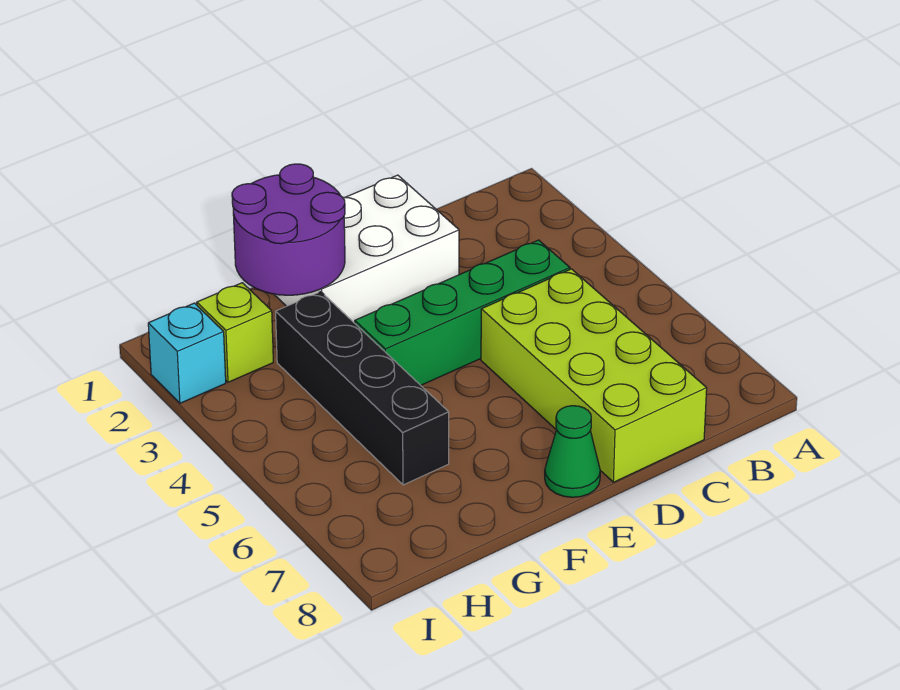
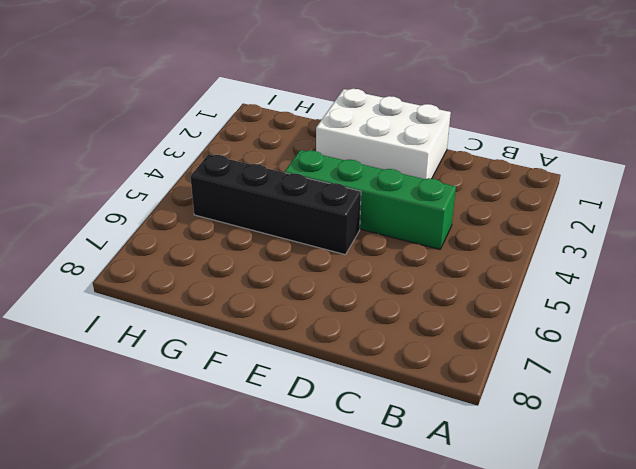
black brick E5:H5 level 1 -> black brick G3:G6 level 1
none -> lime brick C5:D8 level 1
none -> green cone E8 level 1

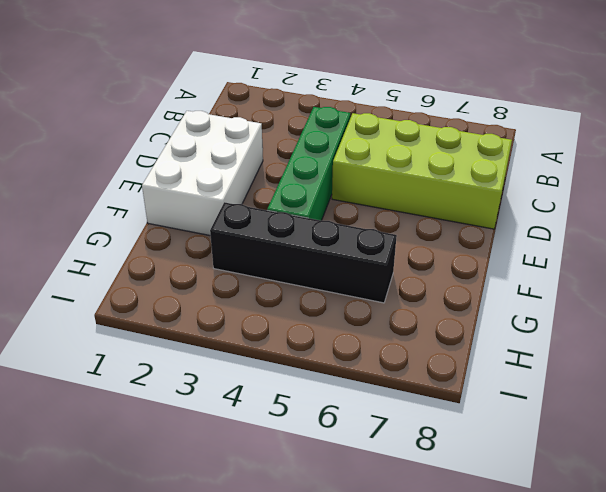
none -> green cone E8 level 1
none -> lime brick H2 level 1

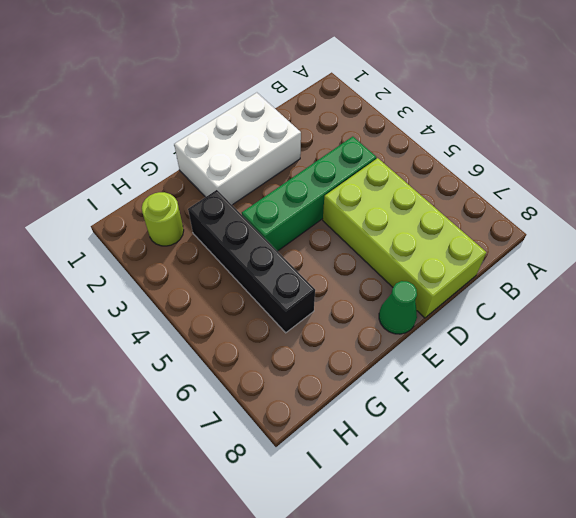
lime round brick H2 level 1 -> lime brick H2 level 1
none -> cyan brick I2 level 1
none -> purple round brick F1:G2 level 2

